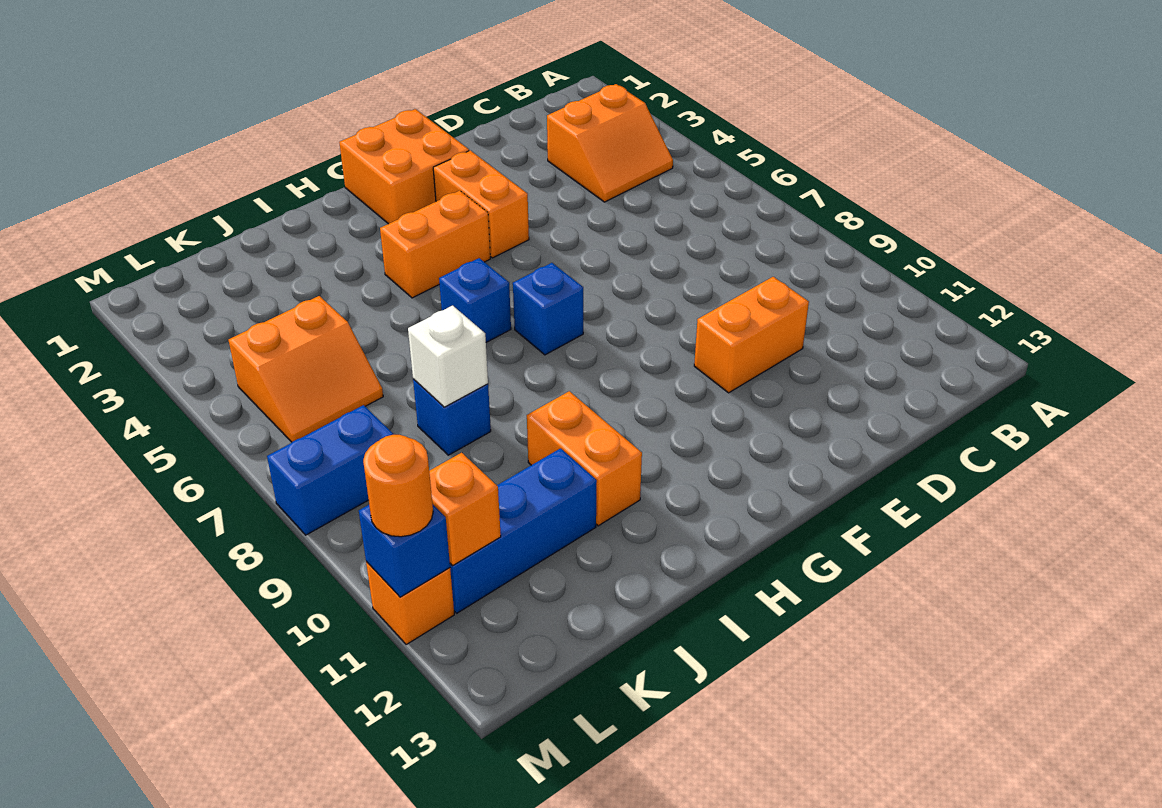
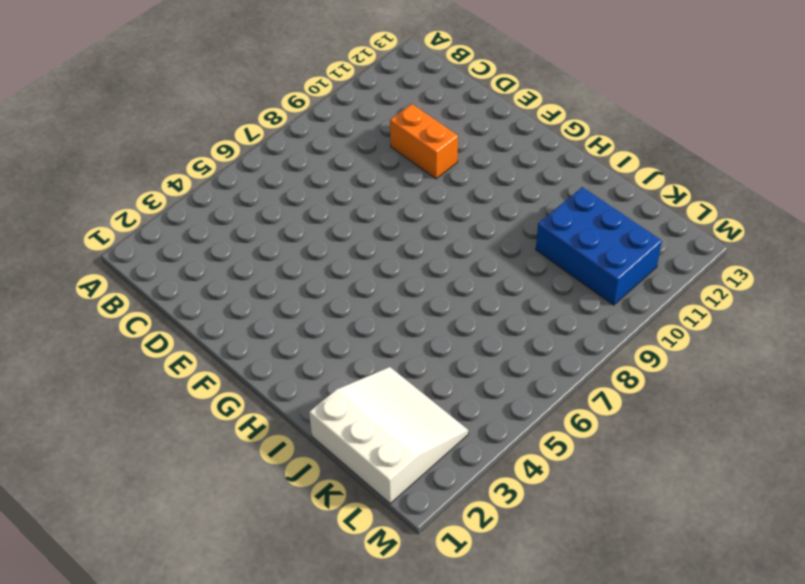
white slope J1:L3 level 1 top 1 -> none
blue brick J10:L11 level 1 -> blue brick J11:L11 level 1
none -> orange slope B3:C4 level 1 top 3
none -> orange brick F1:G2 level 1
none -> orange brick F3:F4 level 1

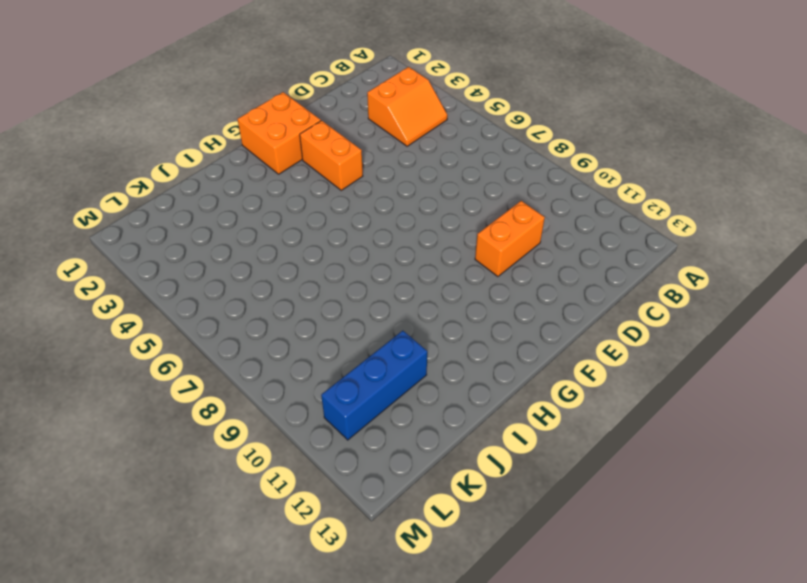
none -> orange brick G4:H4 level 1
none -> blue brick G7 level 1
none -> blue brick H6 level 1

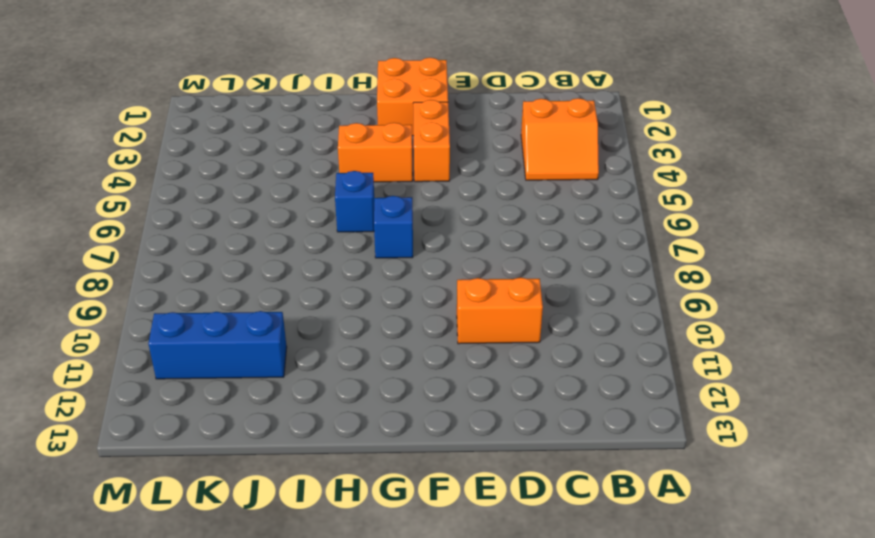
none -> orange brick I10:I11 level 1
none -> blue brick J8 level 1
none -> orange slope K5:L6 level 1 top 5

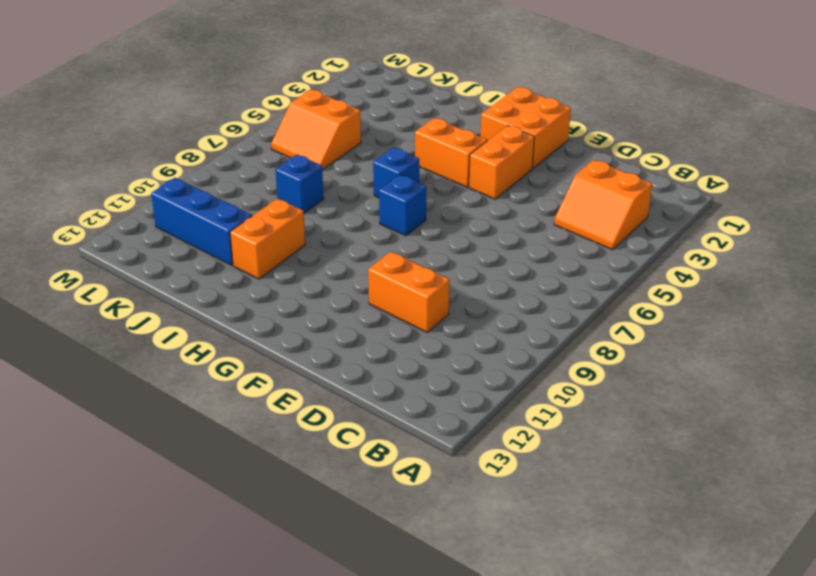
none -> blue brick L8:M8 level 1
none -> orange brick M11 level 1
none -> white brick J8 level 2

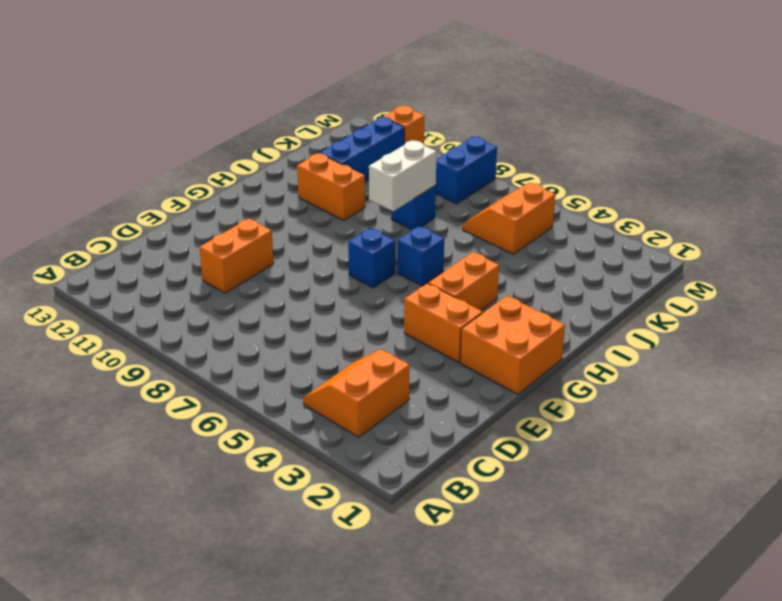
white brick I8:J8 level 2 -> white brick J8 level 2
none -> orange brick L11 level 2
none -> blue brick M11 level 2
none -> orange round brick M11 level 3

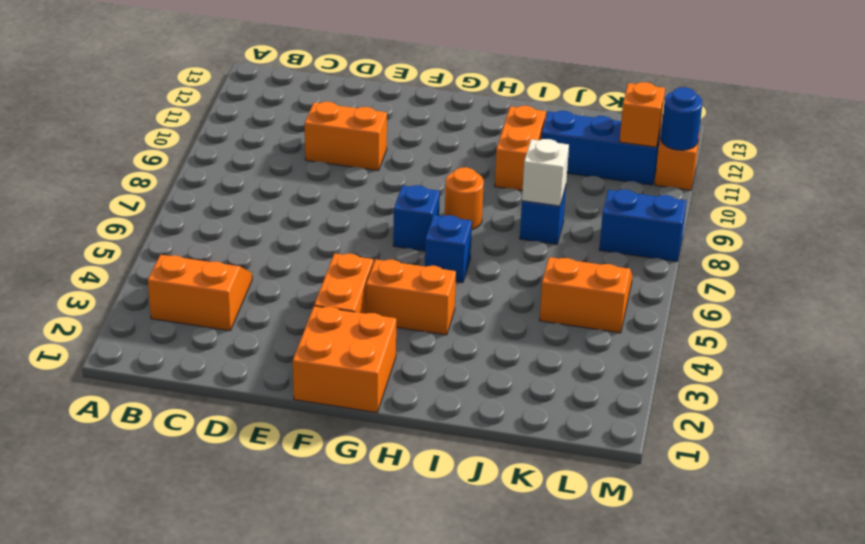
orange round brick H8 level 1 -> orange round brick M11 level 3
blue round brick M11 level 2 -> blue brick M11 level 2

